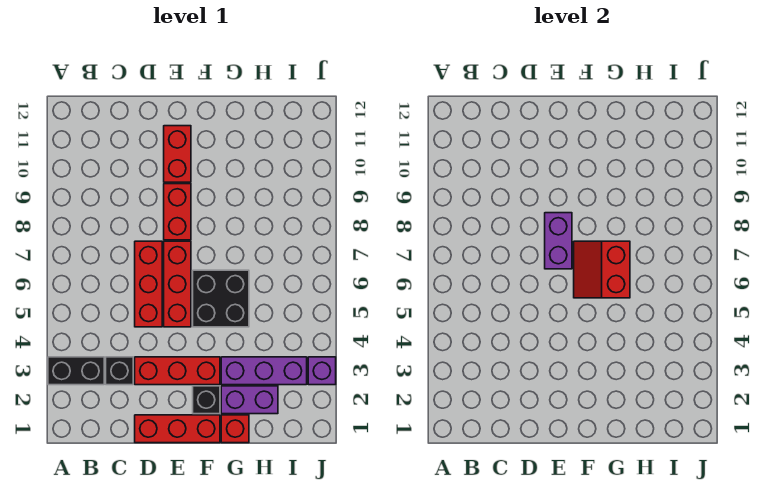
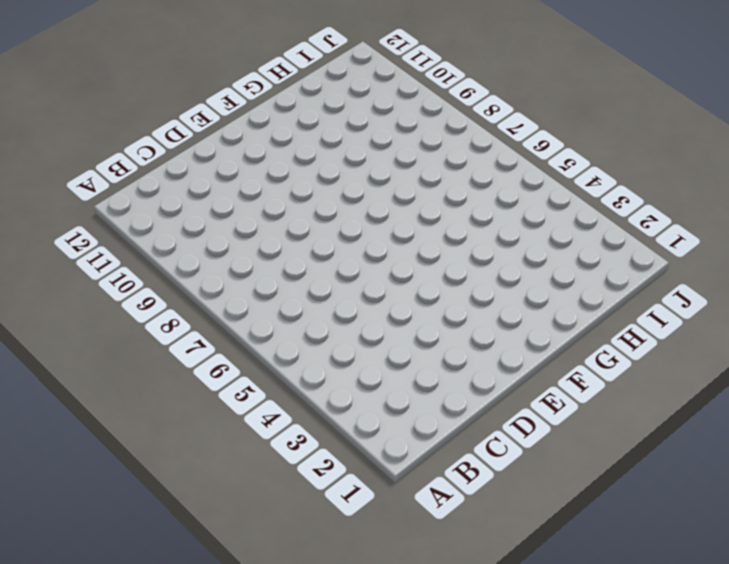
none -> black brick A3:B3 level 1
none -> black brick C3 level 1
none -> red brick D1:F1 level 1

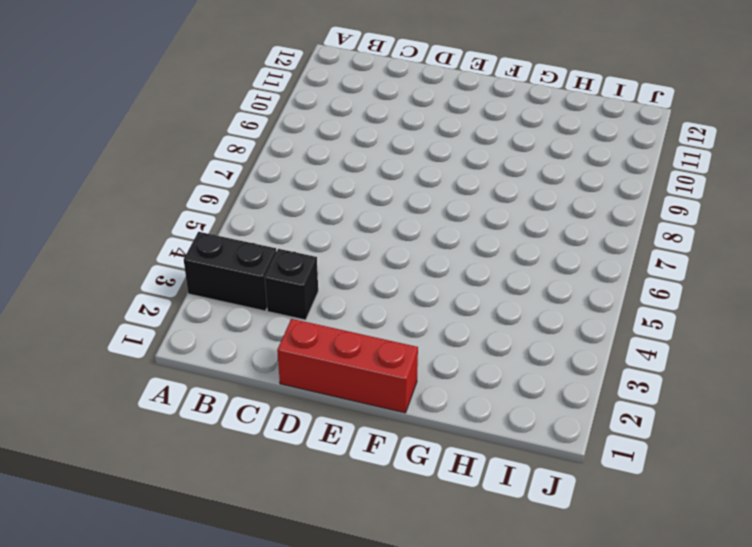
none -> red brick D3:F3 level 1
none -> red brick D5:D7 level 1
none -> red brick E5:E7 level 1

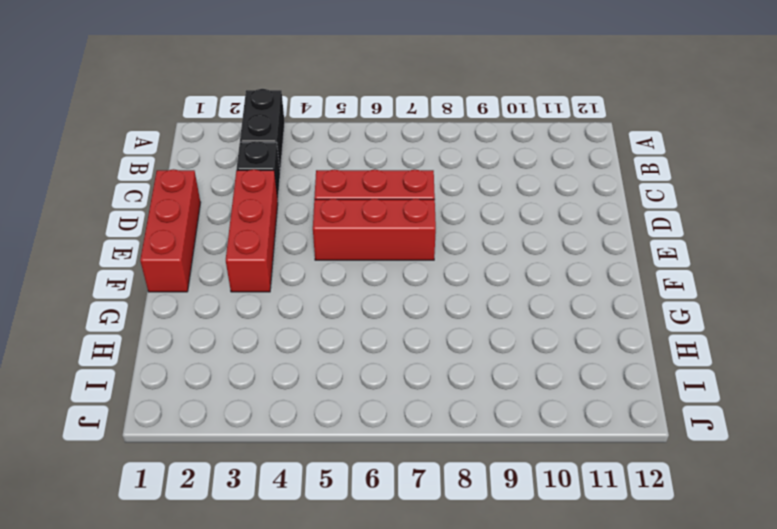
none -> red brick E8:E9 level 1
none -> red brick E10:E11 level 1
none -> black brick F2 level 1

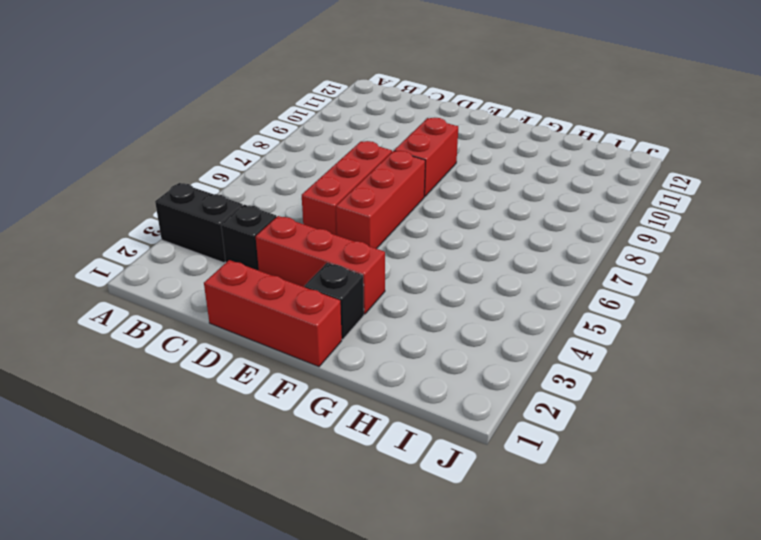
none -> red brick E10:E11 level 1
none -> black brick F5:G6 level 1
none -> red brick G1 level 1

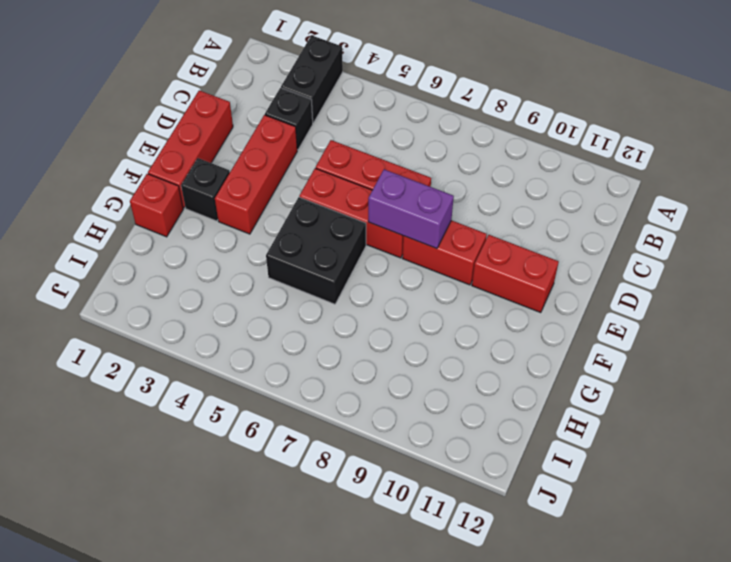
none -> purple brick G2:H2 level 1
none -> purple brick G3:I3 level 1
none -> purple brick J3 level 1

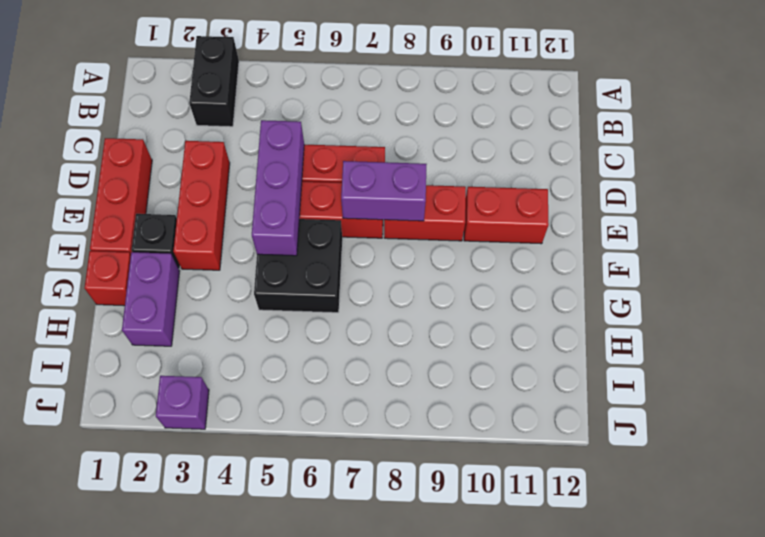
purple brick D5:F5 level 2 -> purple brick G3:I3 level 1
none -> black brick C3 level 1
none -> red slope F6:G7 level 2 top G

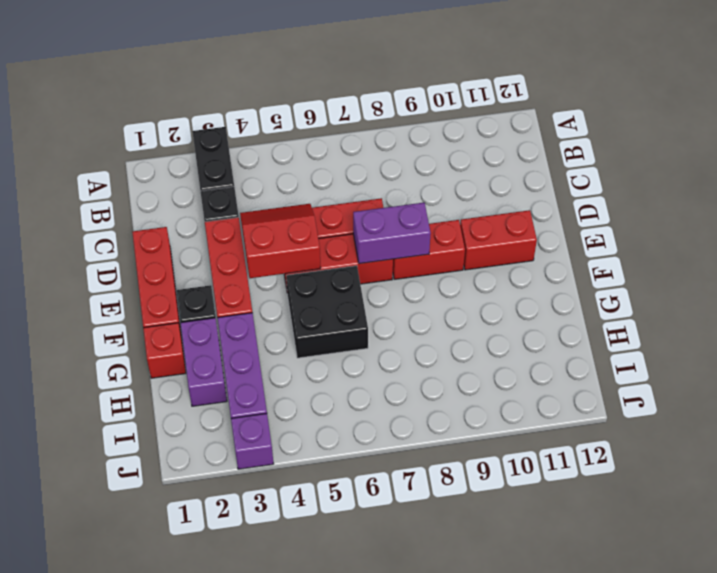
red slope D4:E5 level 2 top E -> red slope F6:G7 level 2 top G

